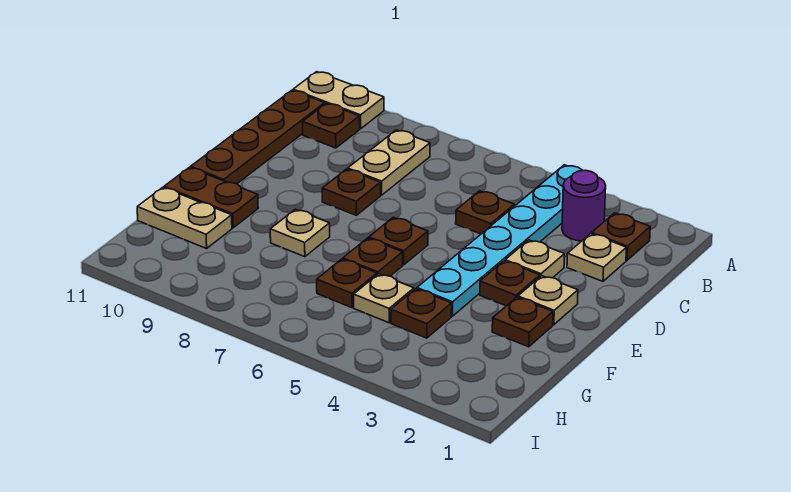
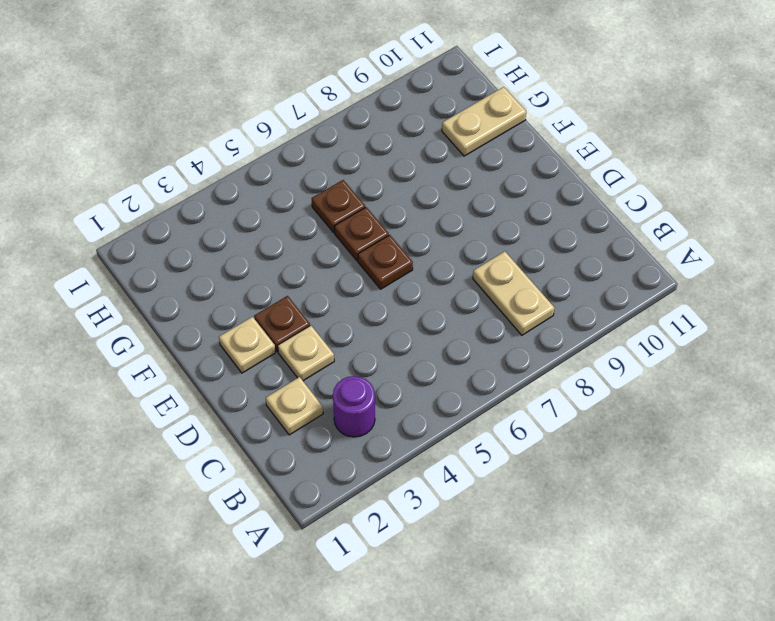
none -> cyan plate A4:F4 level 1
none -> tan plate A10:A11 level 1
none -> brown plate B2 level 1

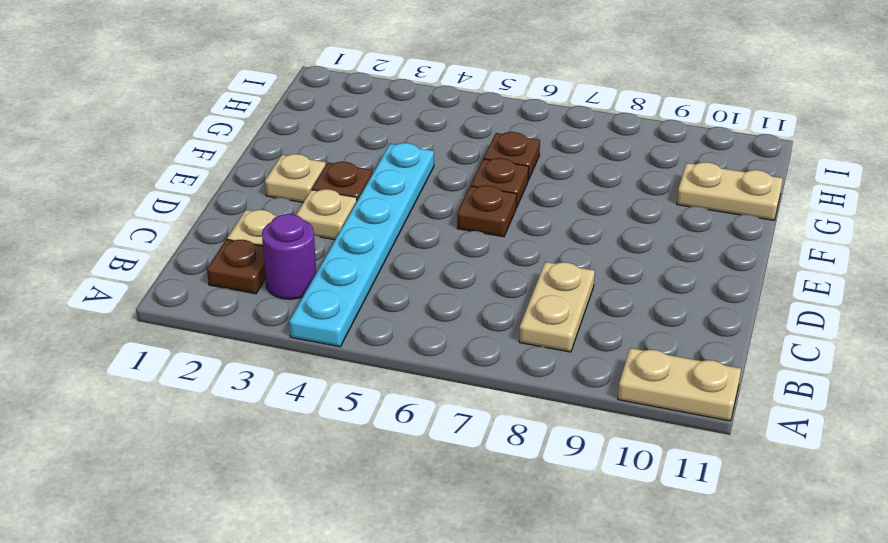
none -> brown plate B10 level 1
none -> brown plate B11:E11 level 1
none -> brown plate C5 level 1

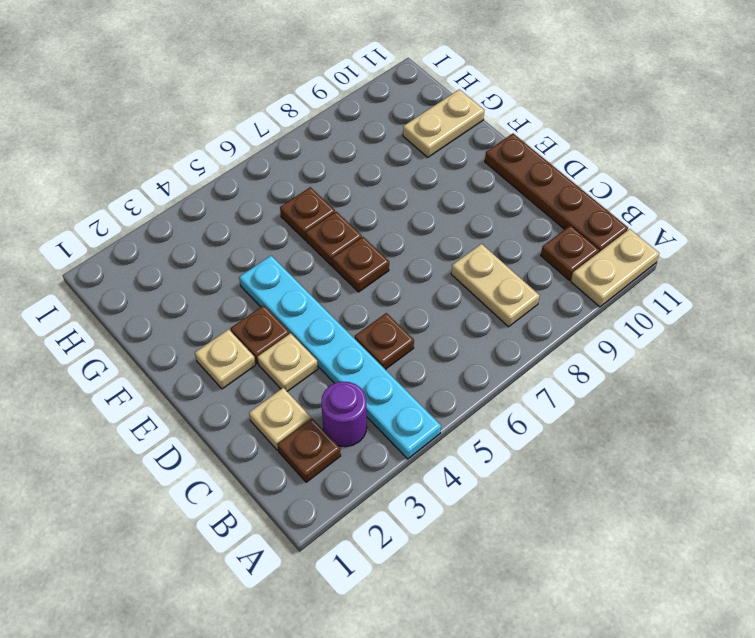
none -> brown plate D8 level 1
none -> brown plate F2 level 1
none -> tan plate F8 level 1

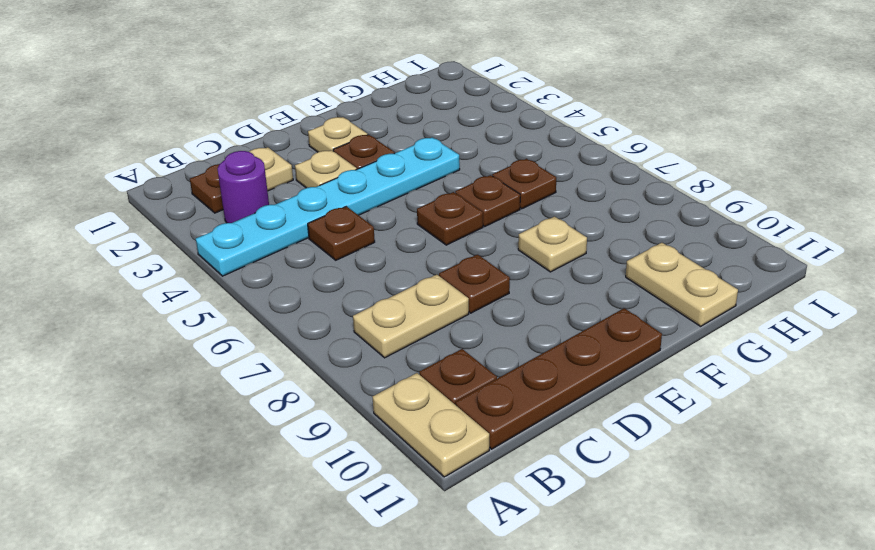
none -> brown plate F2 level 1
none -> brown plate F10:F11 level 1
none -> brown plate G4 level 1

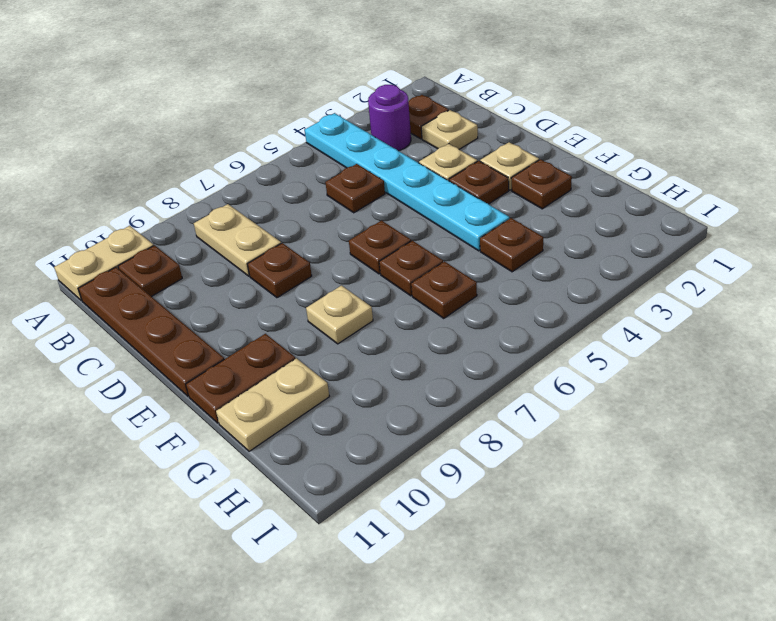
none -> tan plate G5 level 1

